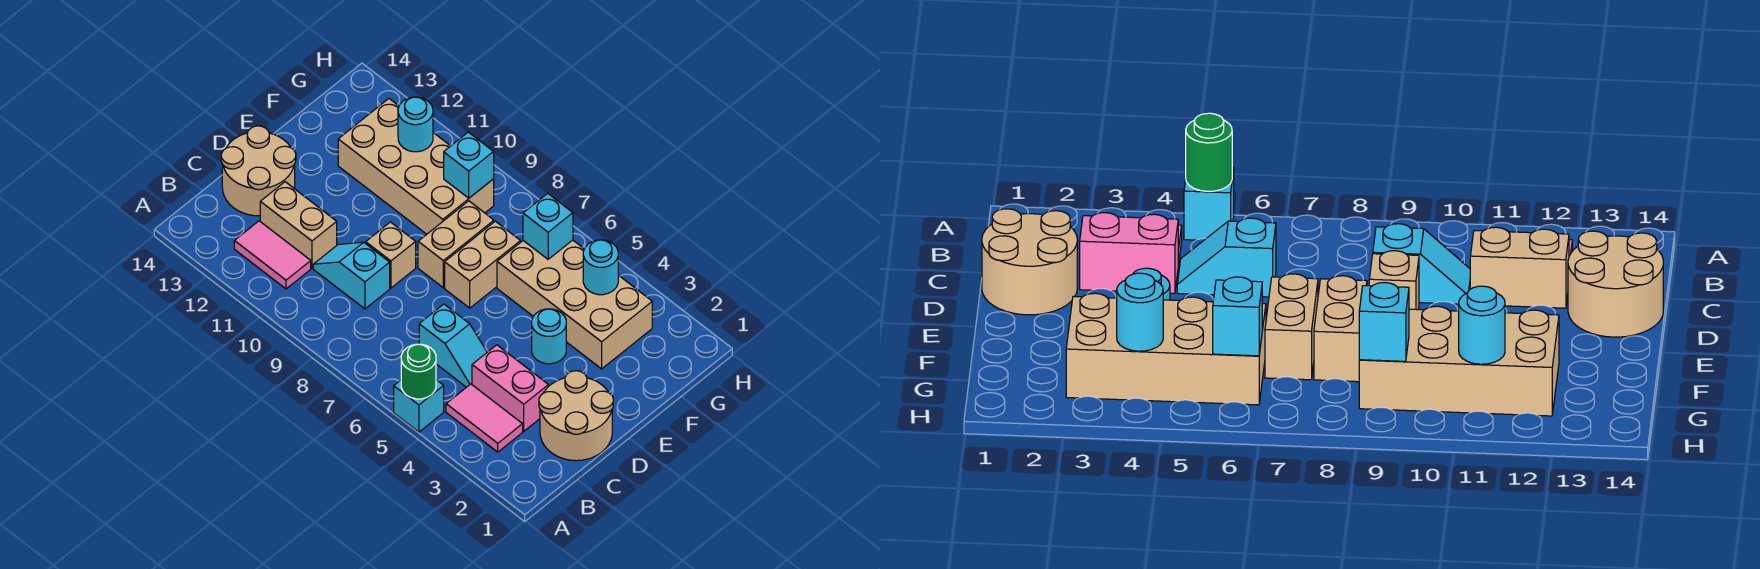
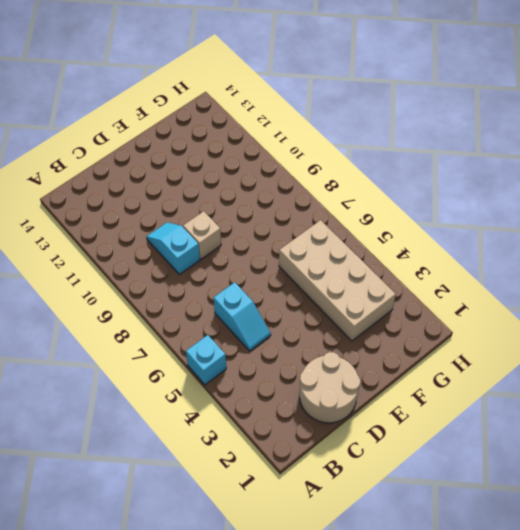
none -> pink tile B3:B4 level 1
none -> pink tile B11:B12 level 1
none -> pink brick C3:C4 level 1

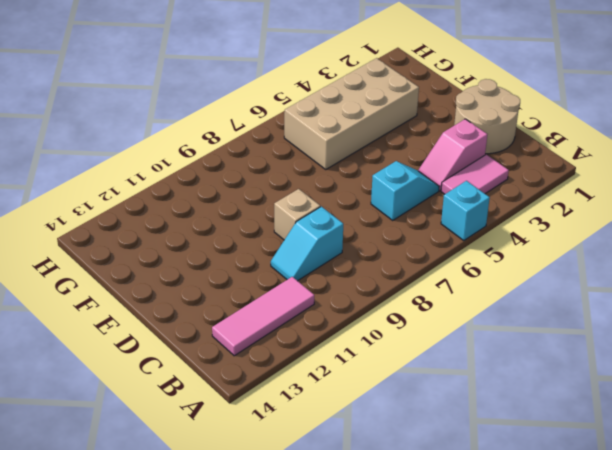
pink tile B11:B13 level 1 -> pink tile B11:B12 level 1
pink slope C3:C4 level 1 top 3 -> pink brick C3:C4 level 1
none -> tan brick C11:C12 level 1
none -> tan round brick C13:D14 level 1
none -> cyan round brick E4 level 1

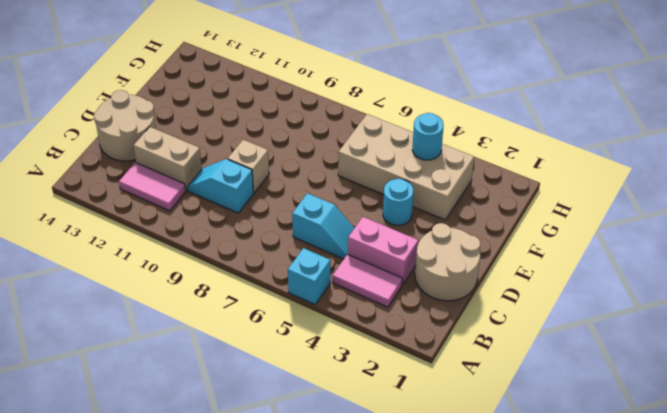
none -> tan brick E7:F7 level 1
none -> tan brick E8:F8 level 1
none -> tan brick F9:G12 level 1

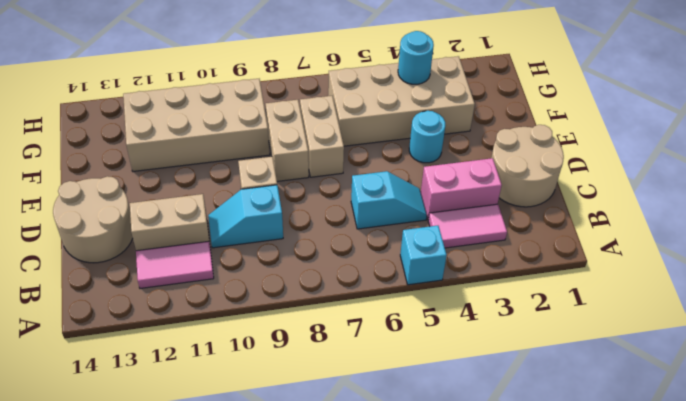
none -> green round brick A5 level 2
none -> cyan brick G6 level 2
none -> cyan brick G9 level 2

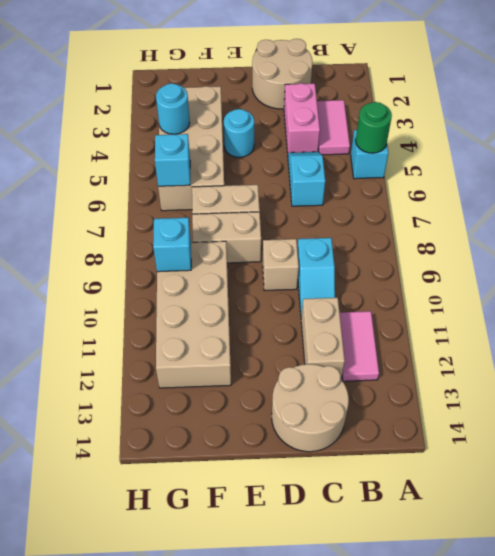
none -> cyan round brick G11 level 2

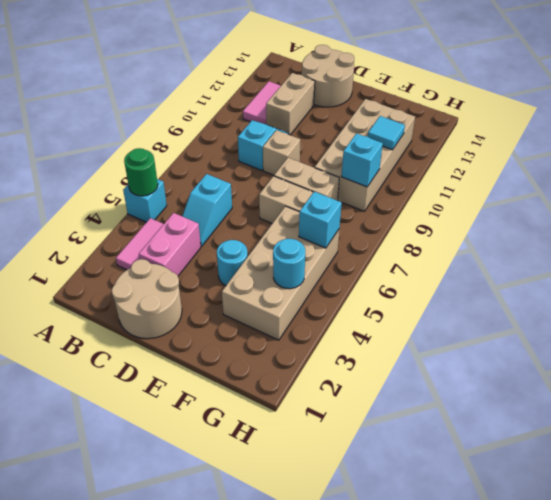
cyan tile G11 level 2 -> cyan round brick G11 level 2

